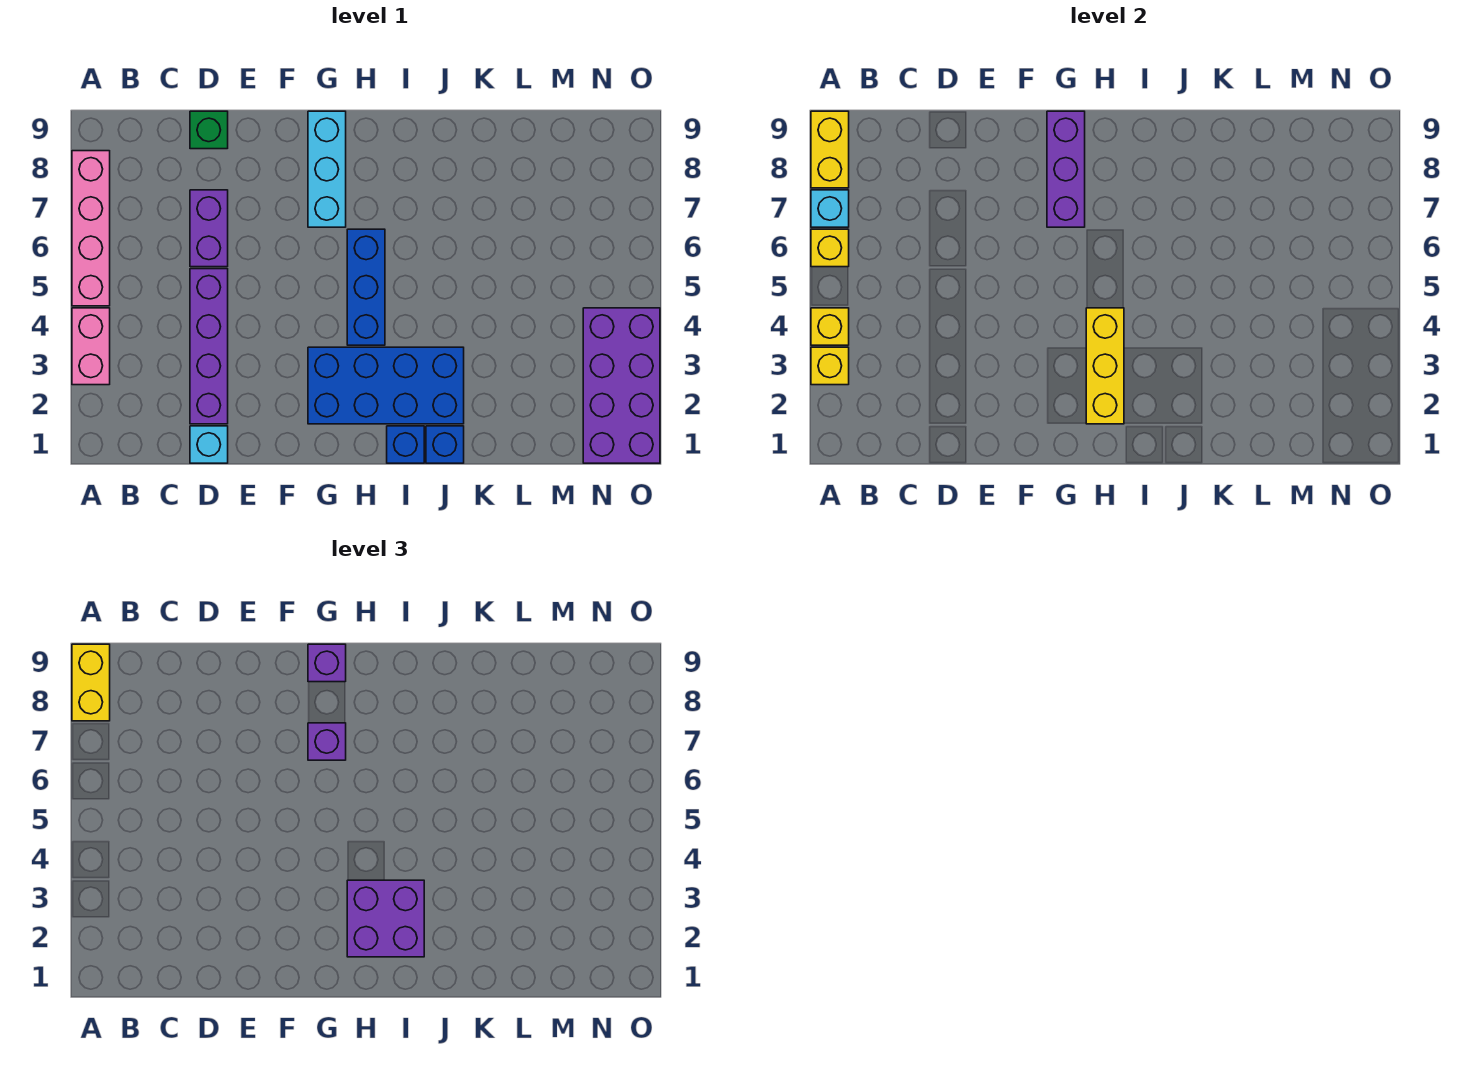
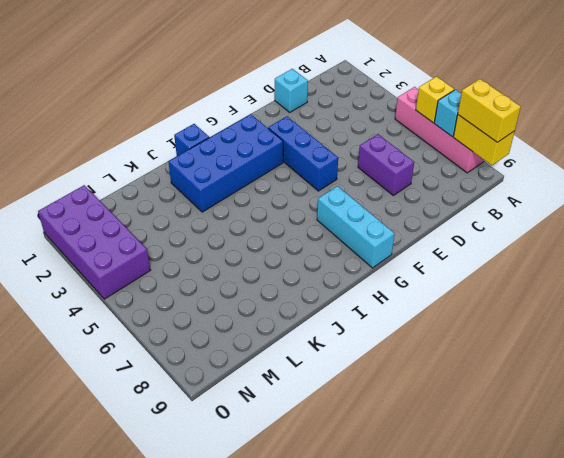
blue brick F3:F5 level 1 -> blue brick H4:H6 level 1
none -> pink brick A3:A4 level 1
none -> purple brick D2:D5 level 1
none -> green brick D9 level 1

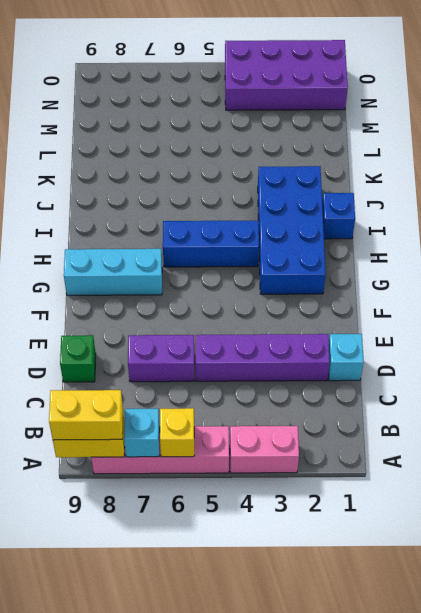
none -> blue brick J1 level 1
none -> yellow brick A3 level 2
none -> yellow brick A4 level 2

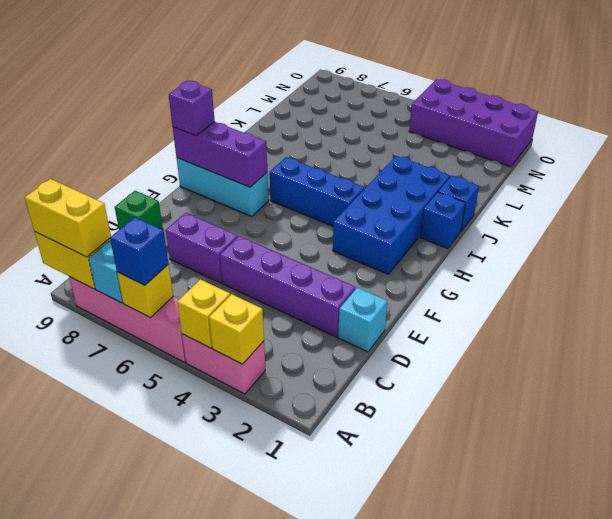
blue brick A6 level 3 -> none
none -> yellow brick H2:H4 level 2
none -> purple brick G7 level 3
none -> purple brick H2:I3 level 3

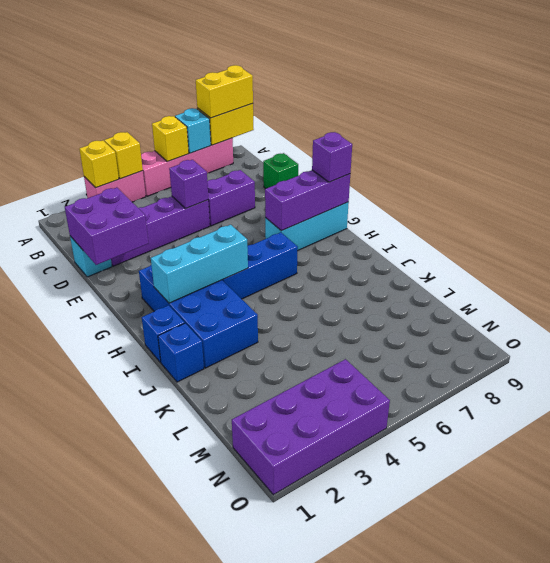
purple brick D1:E2 level 2 -> purple brick H2:I3 level 3
purple brick D5 level 2 -> purple brick G7 level 3
cyan brick H2:H4 level 2 -> yellow brick H2:H4 level 2

